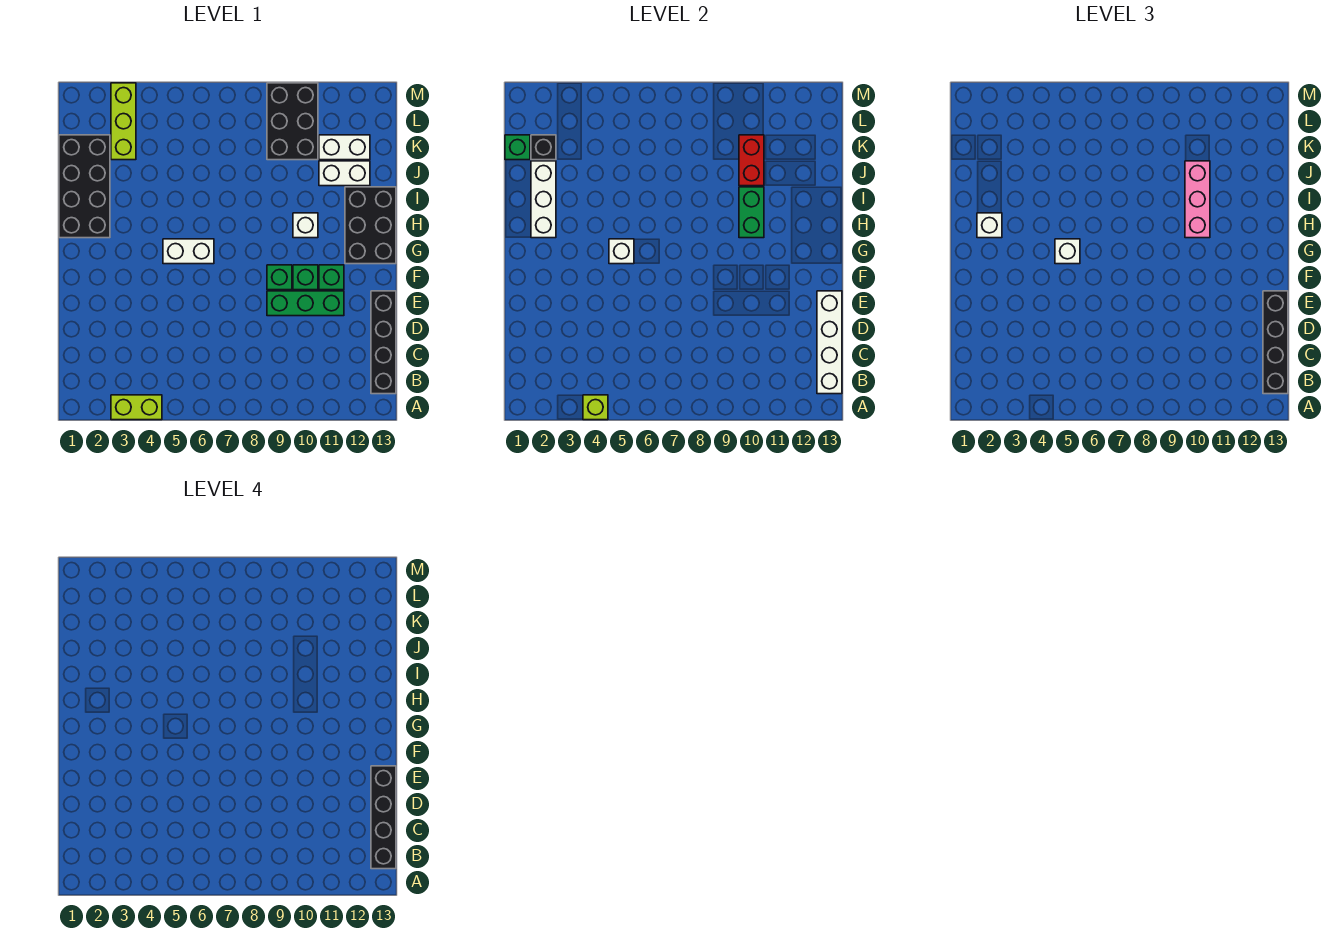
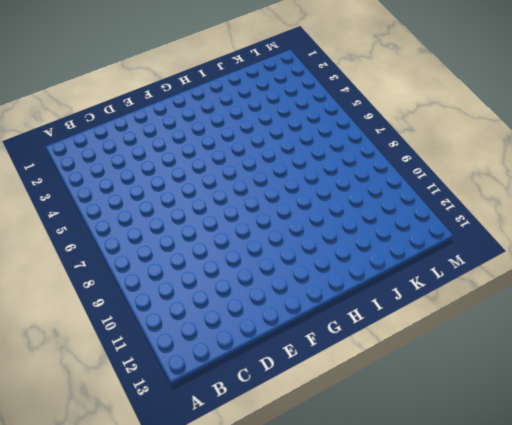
none -> lime brick A3:A4 level 1
none -> black brick B13:E13 level 1
none -> green brick E9:E11 level 1

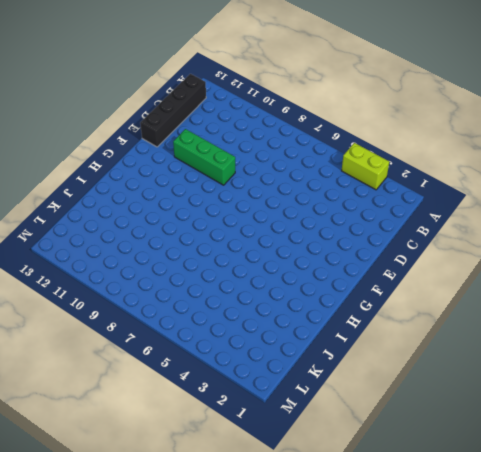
none -> green brick F9 level 1
none -> green brick F10 level 1
none -> green brick F11 level 1

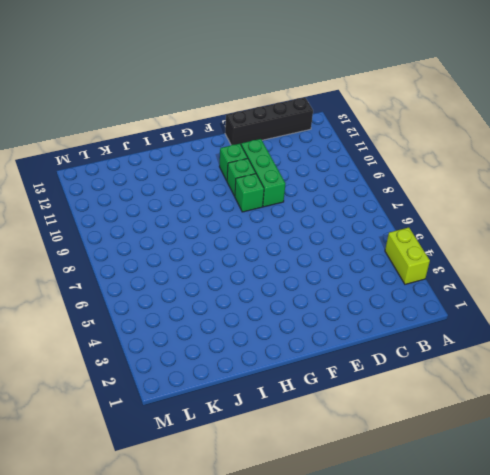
none -> white brick G5:G6 level 1
none -> black brick G12:I13 level 1
none -> black brick H1:K2 level 1

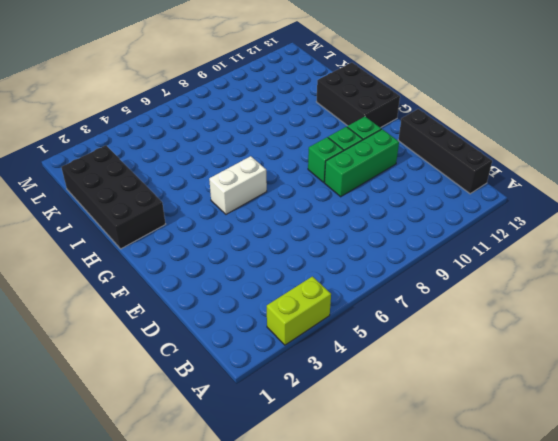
none -> white brick H10 level 1
none -> white brick J11:J12 level 1
none -> lime brick K3:M3 level 1

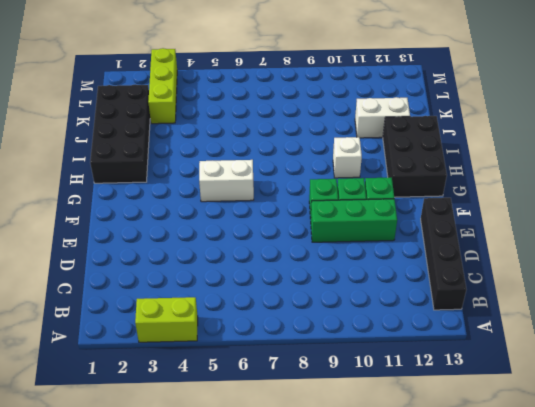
none -> black brick K9:M10 level 1
none -> white brick K11:K12 level 1
none -> lime brick A4 level 2

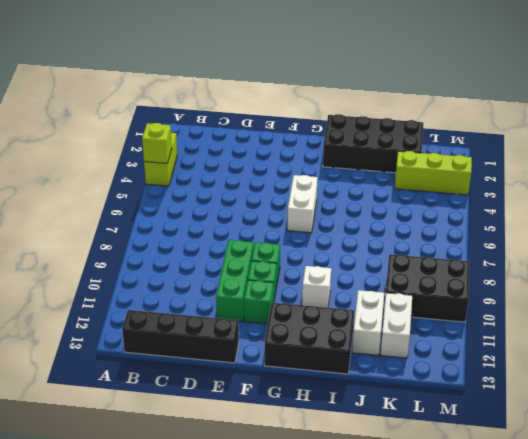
none -> white brick B13:E13 level 2
none -> white brick G5 level 2
none -> white brick H2:J2 level 2

